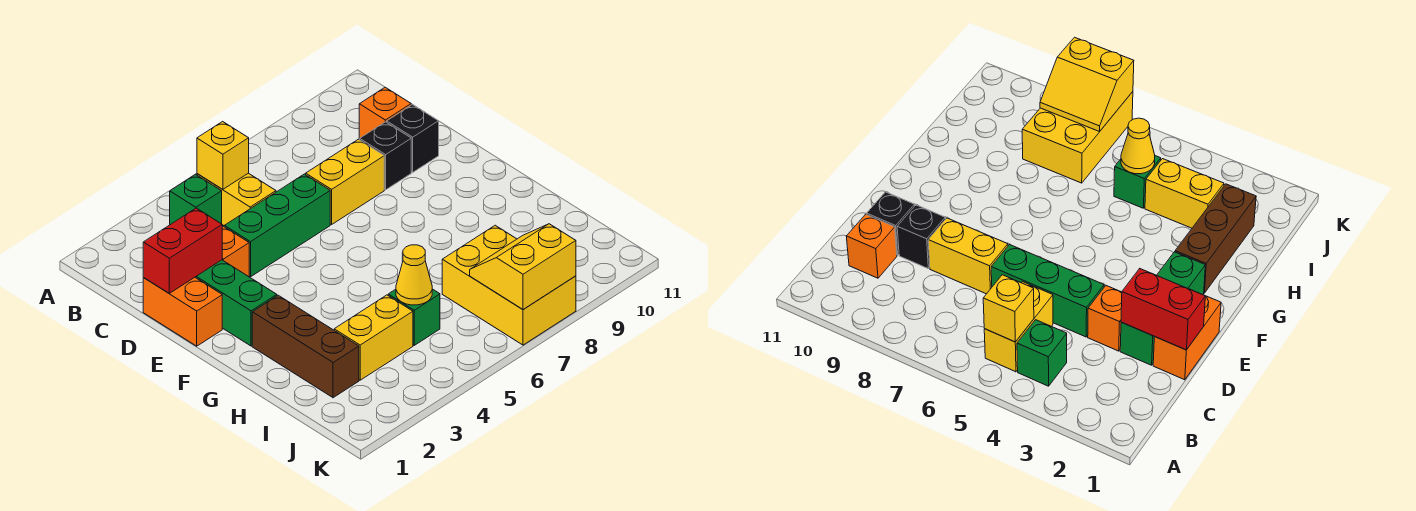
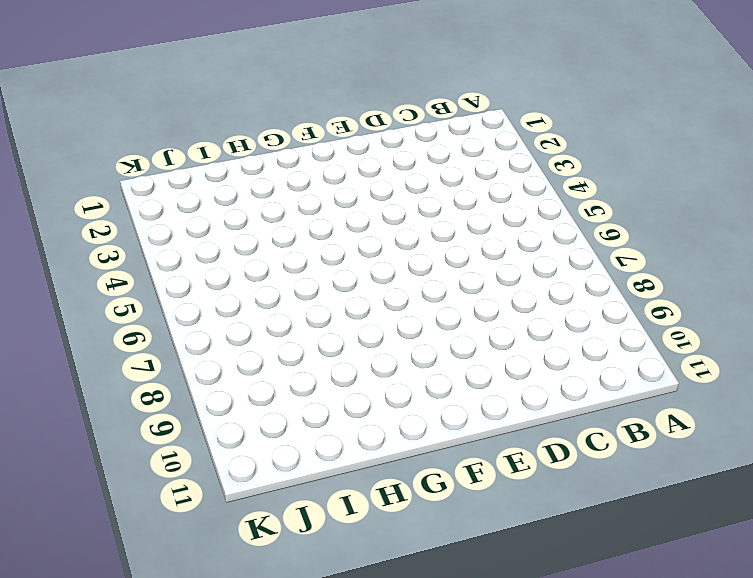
none -> green brick B4 level 1
none -> yellow brick B5:C5 level 1
none -> orange brick C10 level 1

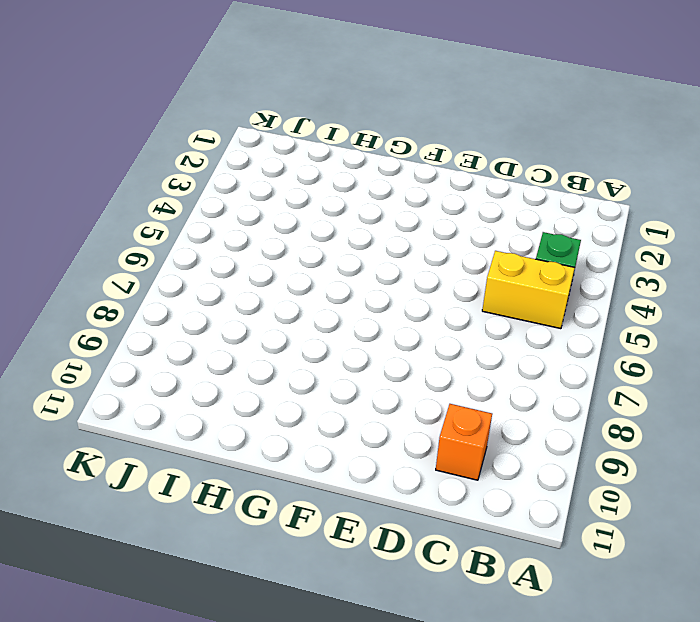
none -> orange brick D1:E1 level 1
none -> green brick D2:F2 level 1
none -> orange brick D3 level 1

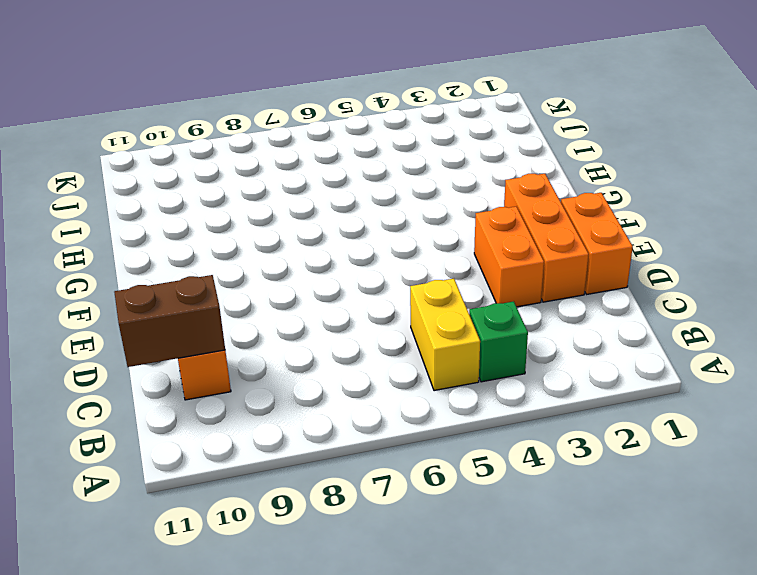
brown brick C10:C11 level 2 -> none
orange brick D2:F2 level 1 -> green brick D2:F2 level 1
orange brick D3:E3 level 1 -> orange brick D3 level 1
none -> green brick D4:D6 level 1
none -> yellow brick D7:D8 level 1
none -> black brick D9 level 1

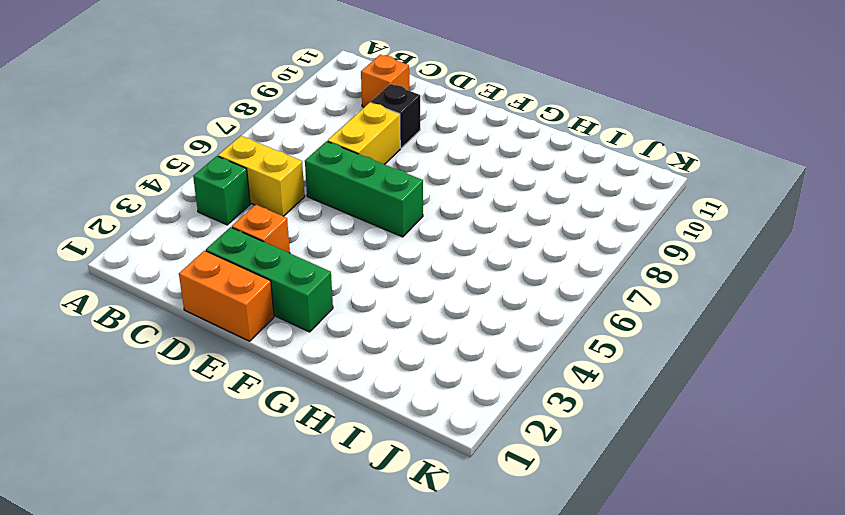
green brick D6:F6 level 1 -> green brick D4:D6 level 1
none -> black brick D10 level 1
none -> brown brick G2:I2 level 1
none -> yellow brick I3:I4 level 1

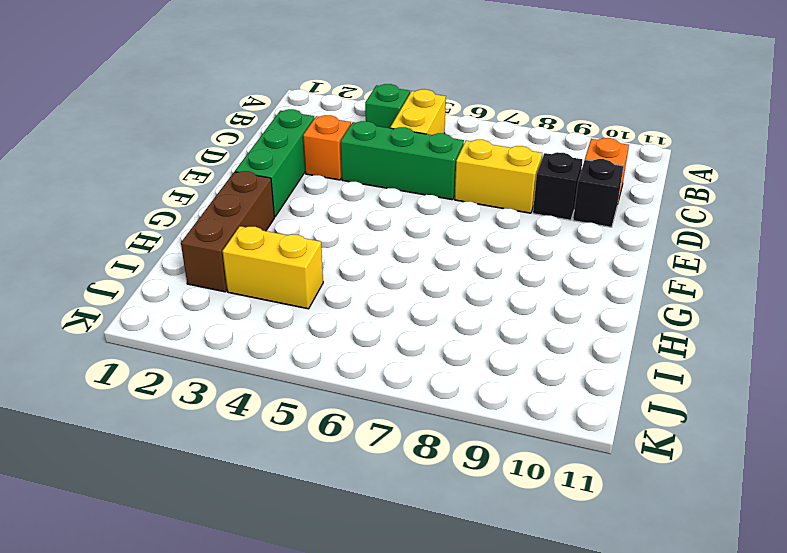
none -> orange brick D1:E1 level 1
none -> green brick I5 level 1
none -> yellow brick I7:K8 level 1

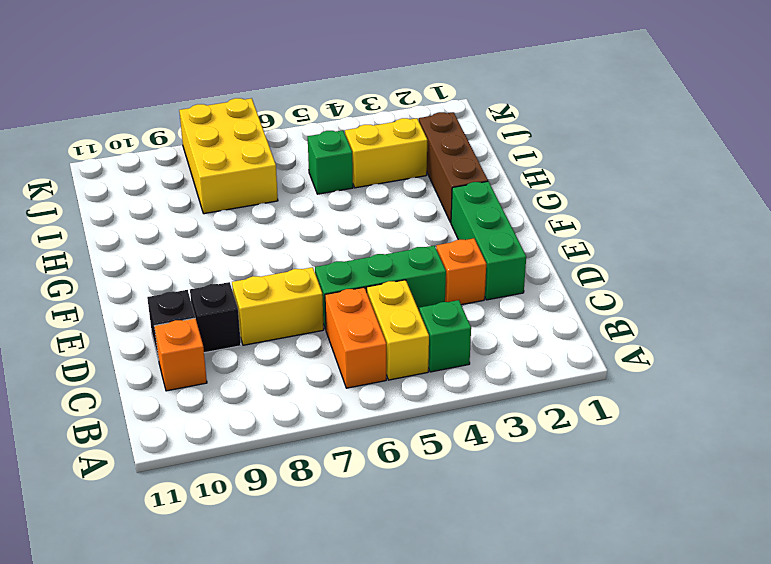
orange brick B6:C6 level 1 -> orange brick D1:E1 level 1
none -> yellow brick B5 level 2
none -> red brick D1:D2 level 2
none -> yellow cone I5 level 2

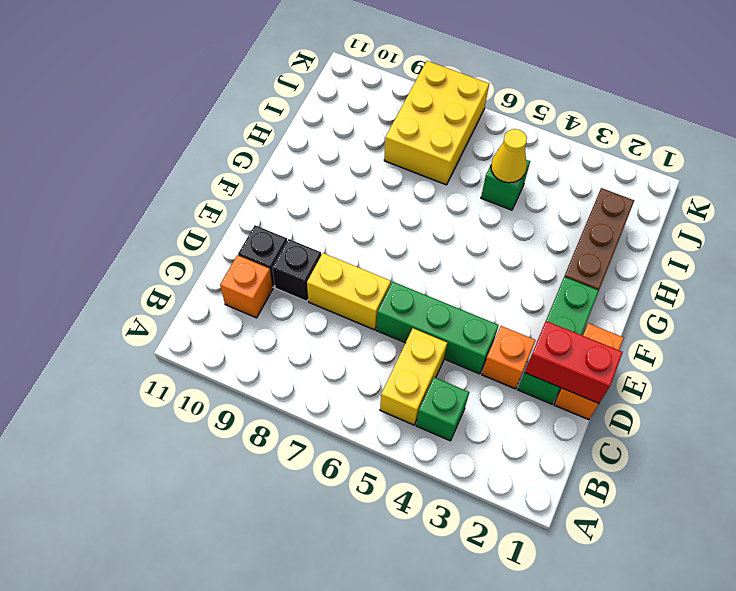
none -> yellow brick I3:I4 level 1
none -> yellow brick B5 level 2
none -> yellow slope J7:K8 level 2 top K

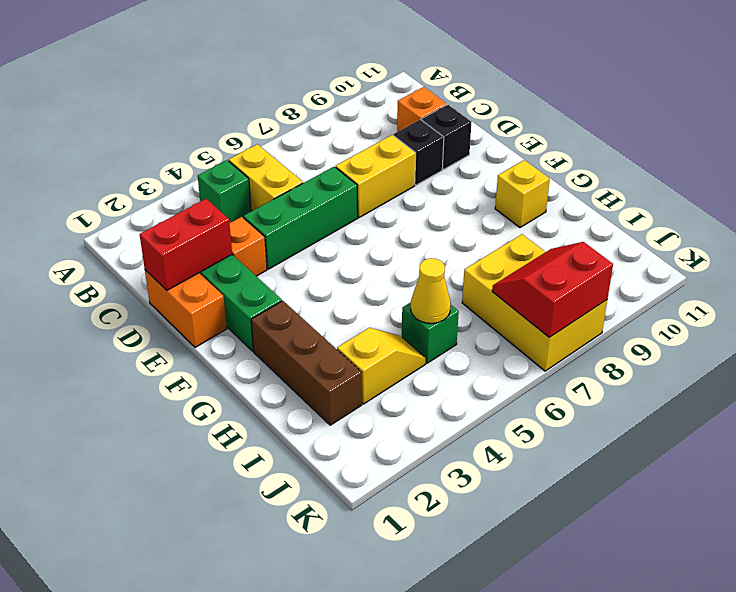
yellow brick G10 level 1 -> yellow brick B5 level 2
yellow slope I3:I4 level 1 top 3 -> yellow brick I3:I4 level 1
red slope J7:K8 level 2 top K -> yellow slope J7:K8 level 2 top K

